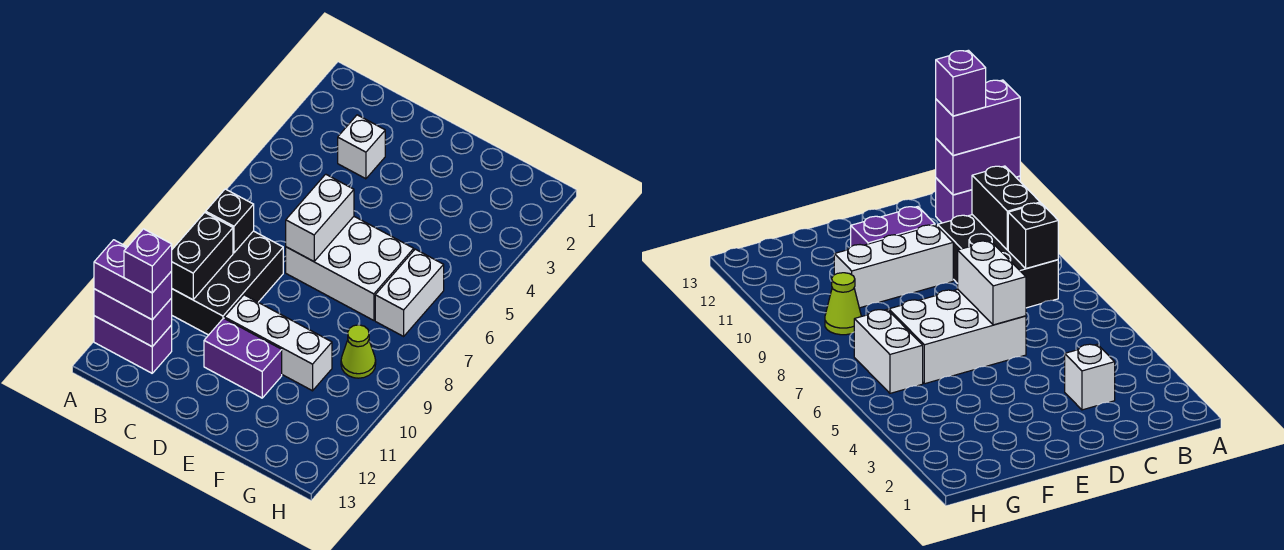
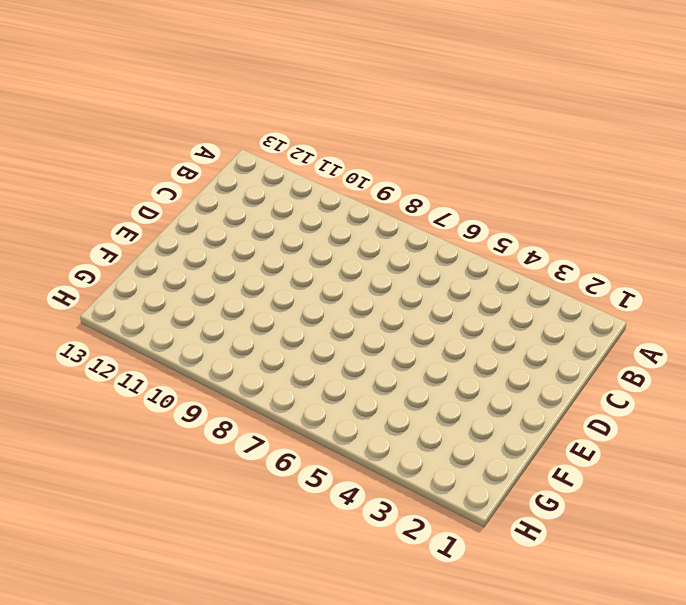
none -> purple brick A12:B12 level 1
none -> black brick B8:C10 level 1
none -> white brick C3 level 1

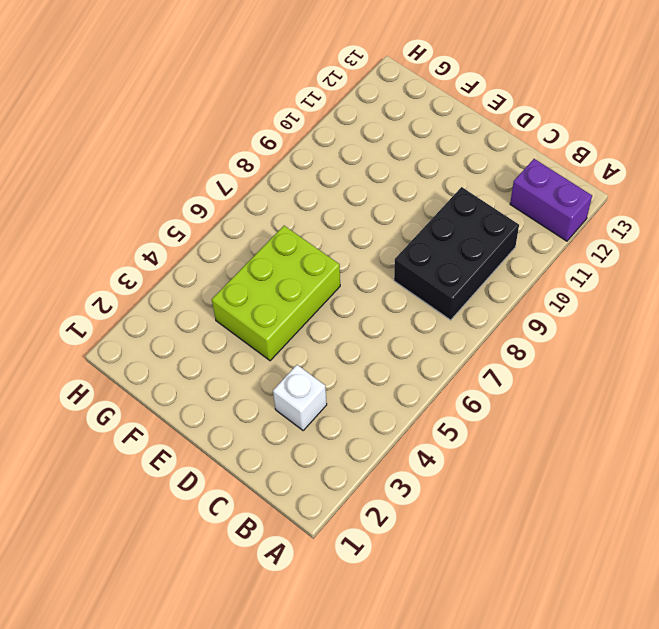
lime brick E4:F6 level 1 -> white brick D6:F7 level 1
none -> white brick D10:F10 level 1
none -> purple brick D11:E11 level 1
none -> white brick G6:G7 level 1

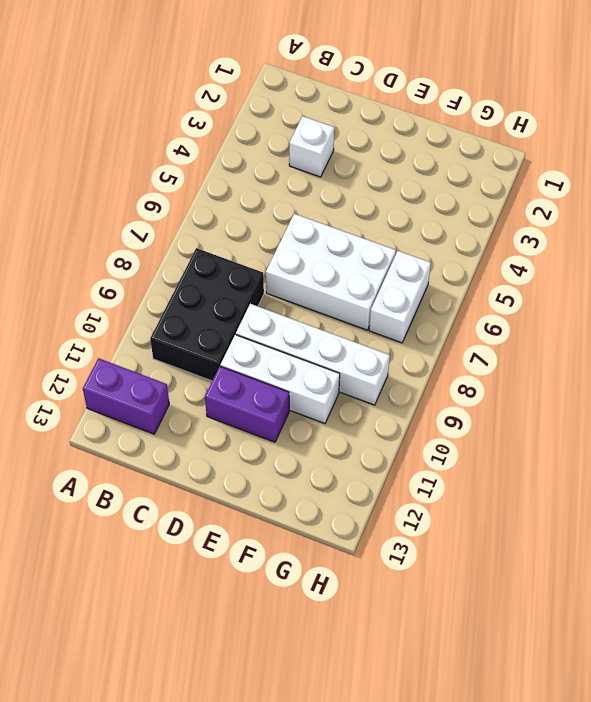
white brick D9:G9 level 1 -> lime cone G9 level 1
none -> purple brick A12:B12 level 2
none -> black brick B8 level 2
none -> black brick B9:B10 level 2

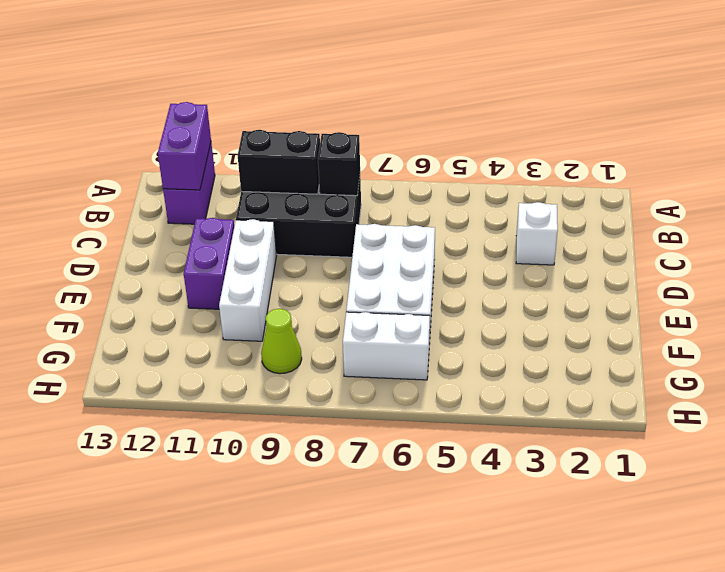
none -> white brick D6:D7 level 2
none -> purple brick A12:B12 level 3
none -> purple brick B12 level 4

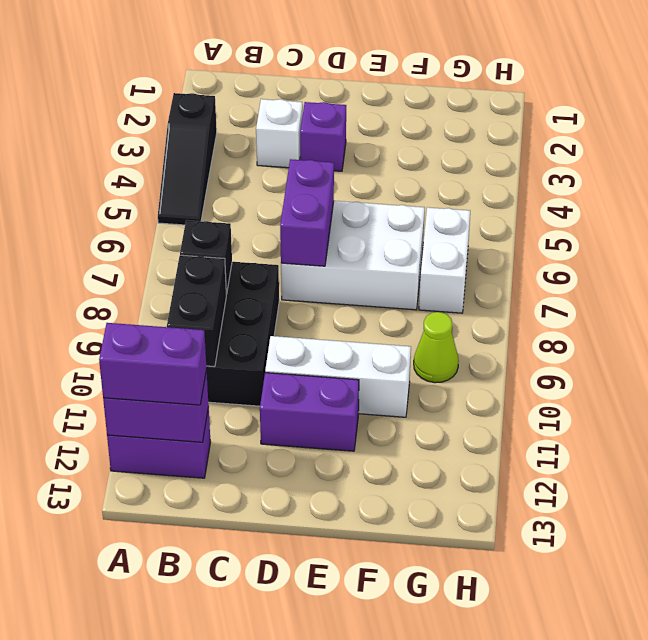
black slope A3:A5 level 1 top 3 -> none
purple brick D3 level 1 -> purple brick B12 level 4
purple brick D6:D7 level 2 -> white brick D6:D7 level 2

